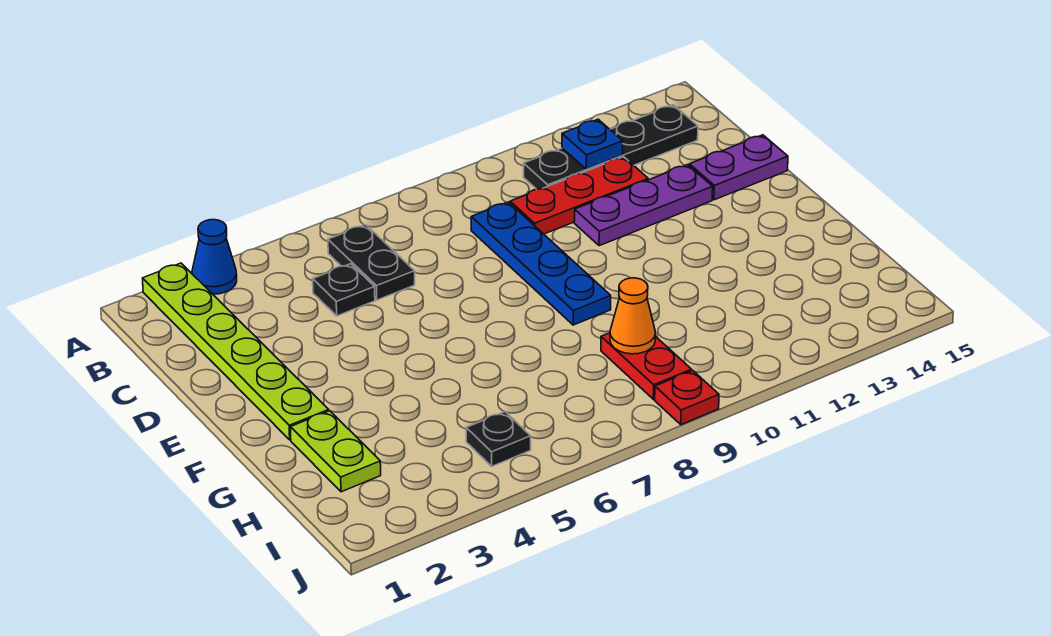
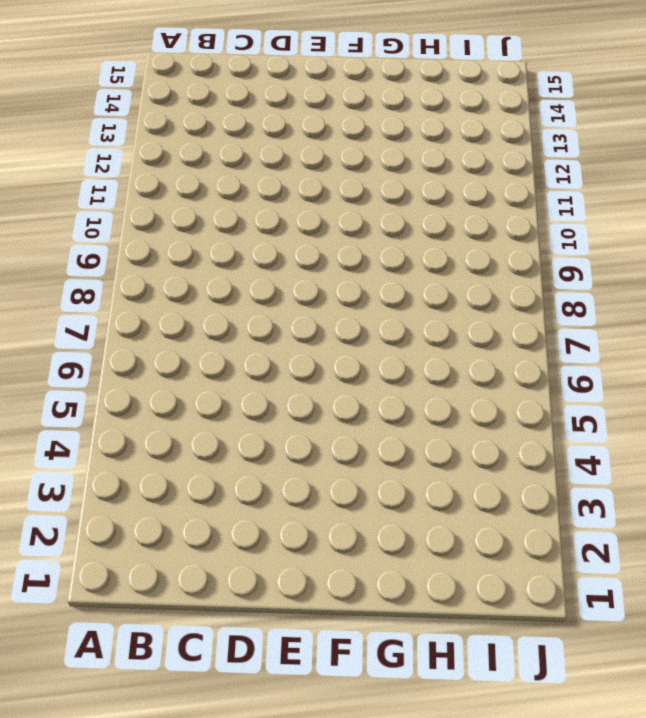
none -> lime plate A2:F2 level 1
none -> blue cone A3 level 1
none -> black plate B6:C6 level 1

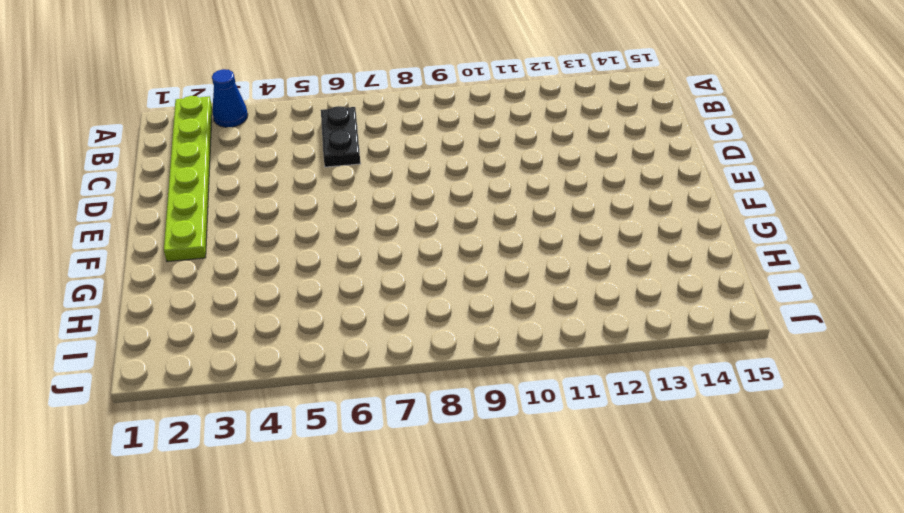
none -> black plate B11:B14 level 1
none -> black plate C5 level 1
none -> blue plate C9:F9 level 1

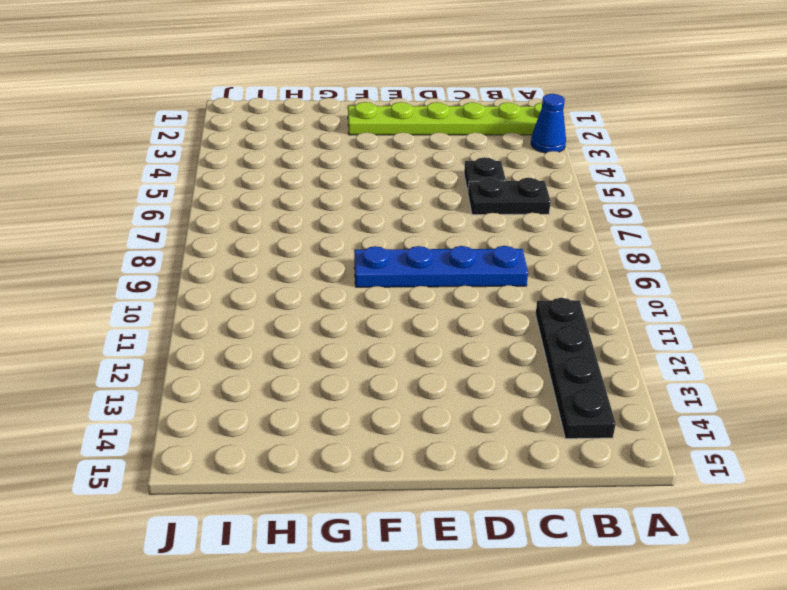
none -> red plate C10:C12 level 1
none -> purple plate D11:D13 level 1
none -> purple plate D14:D15 level 1

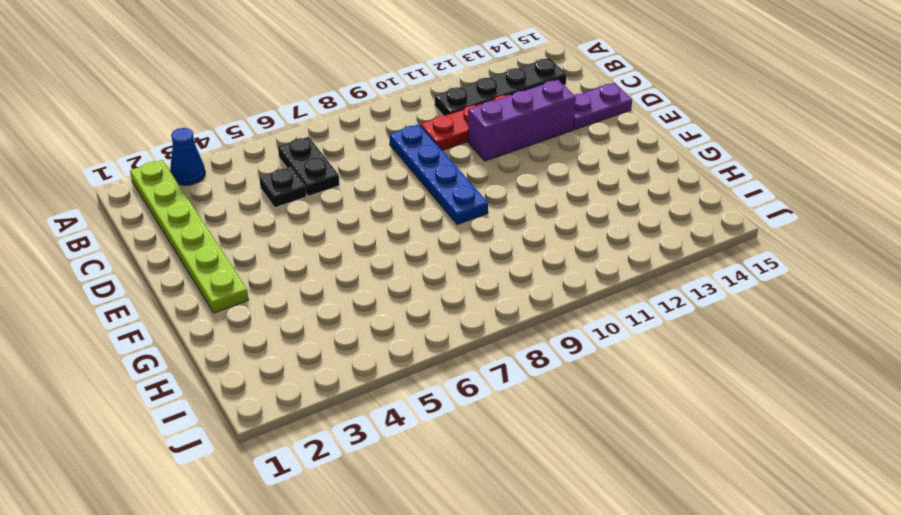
purple brick D11:D13 level 1 -> purple plate D11:D13 level 1
none -> lime plate G2:H2 level 1
none -> red plate H9:I9 level 1
none -> black plate I5 level 1

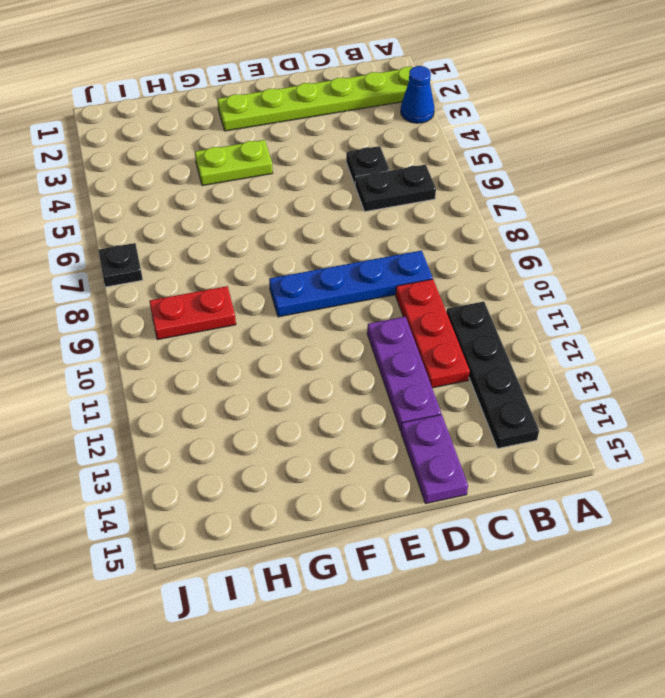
lime plate F4:G4 level 1 -> lime plate G2:H2 level 1
black plate J7 level 1 -> black plate I5 level 1
none -> red plate J9 level 1
none -> blue plate B12 level 2
none -> orange cone H9 level 2

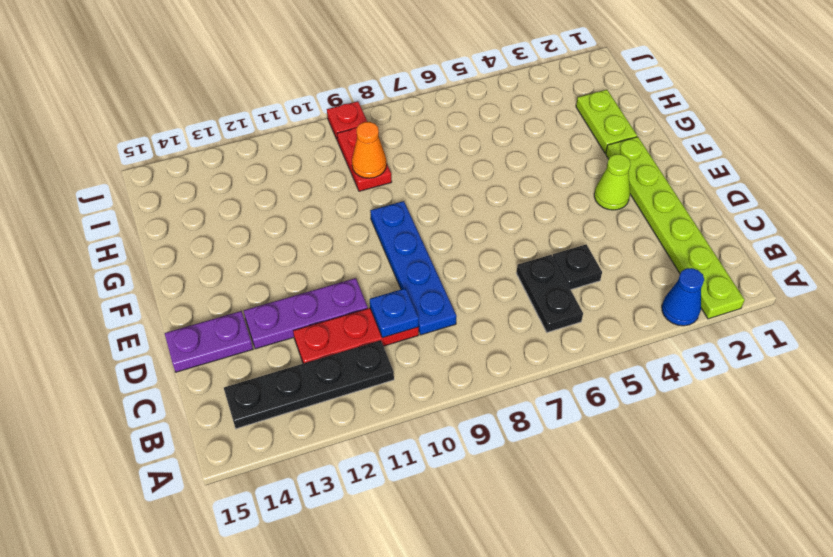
blue plate C10 level 2 -> blue plate B12 level 2
lime cone E3 level 1 -> none
none -> black plate I5 level 1

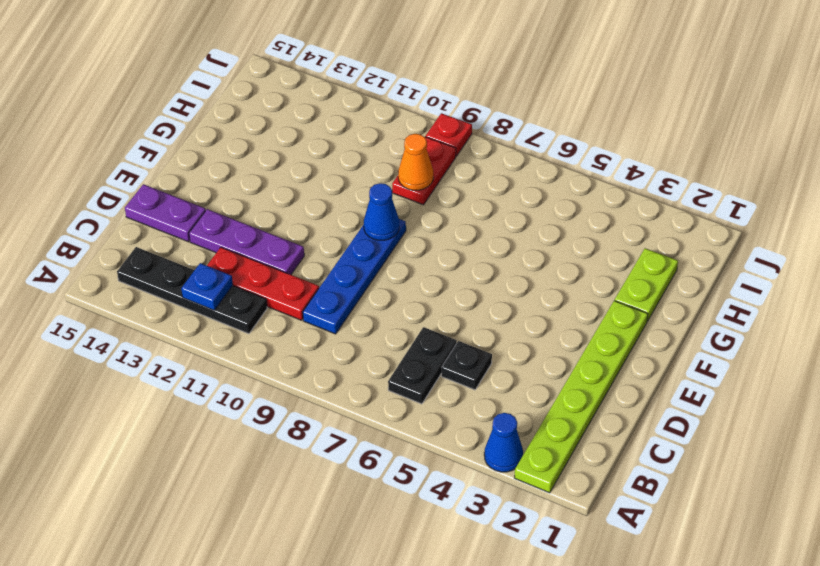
blue cone F9 level 2 -> none
none -> black plate I5 level 1

